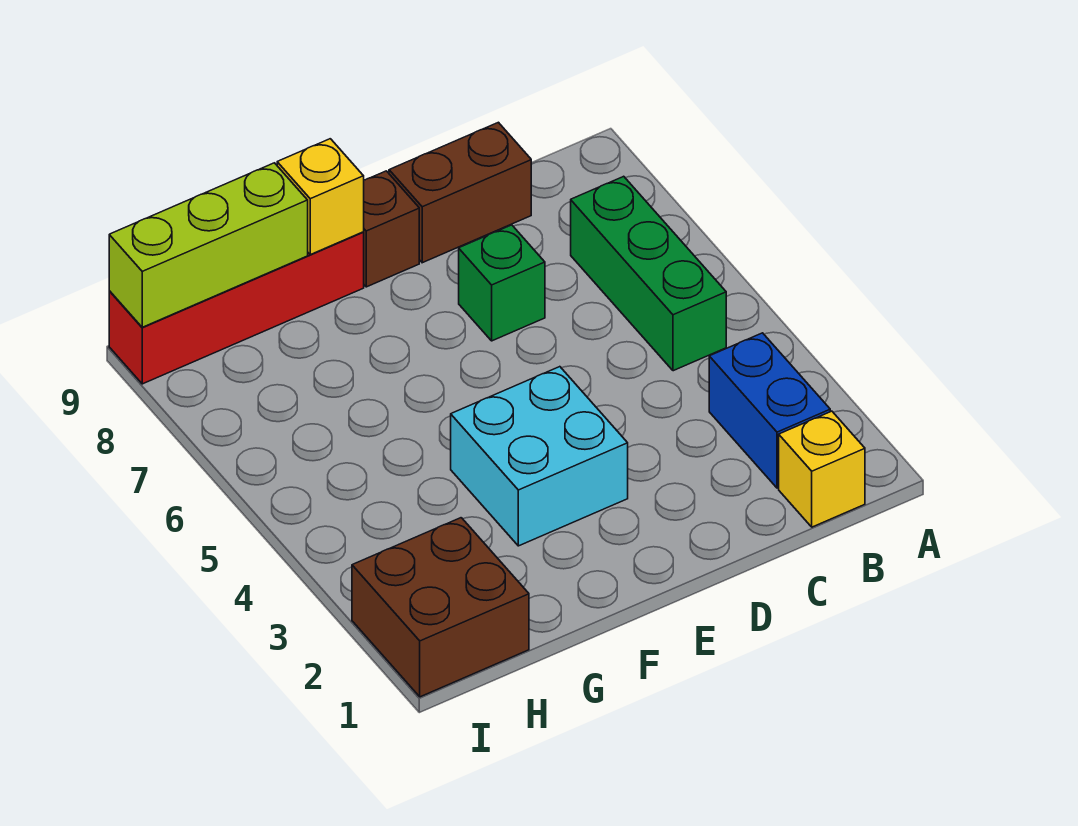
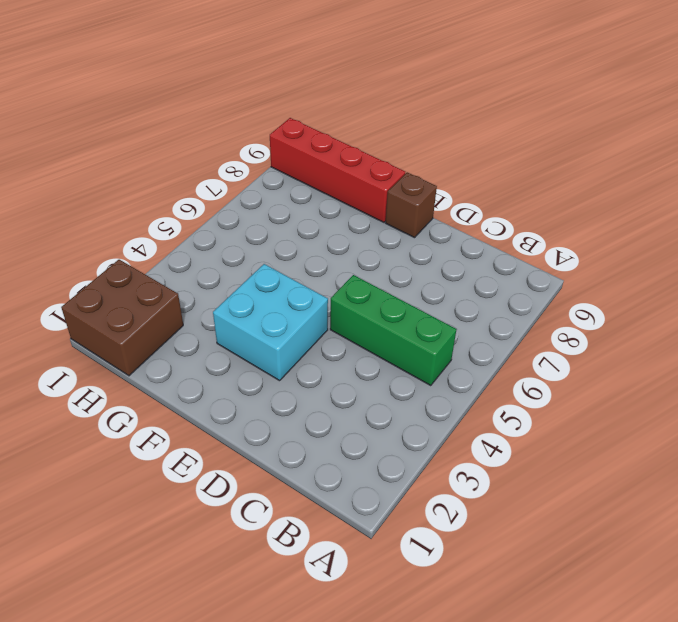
green brick B5:D5 level 1 -> green brick B5:B7 level 1
none -> yellow brick B1 level 1
none -> blue brick B2:B3 level 1

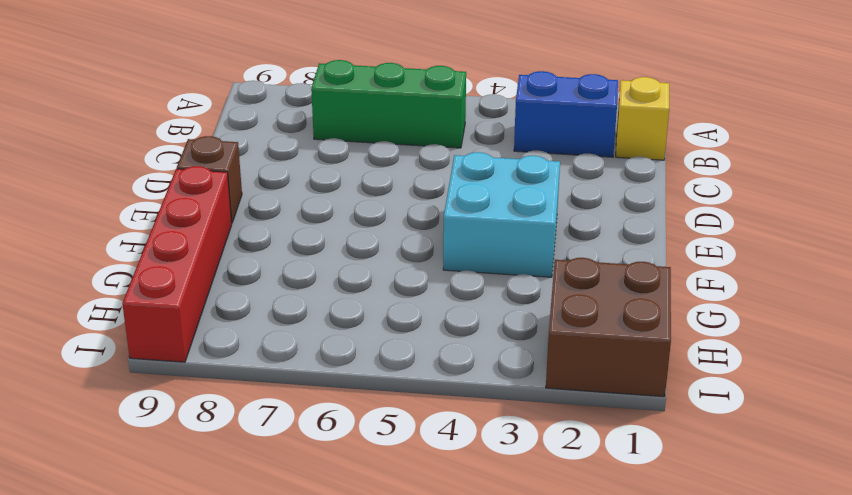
none -> brown brick C9:D9 level 1
none -> green brick D7 level 1

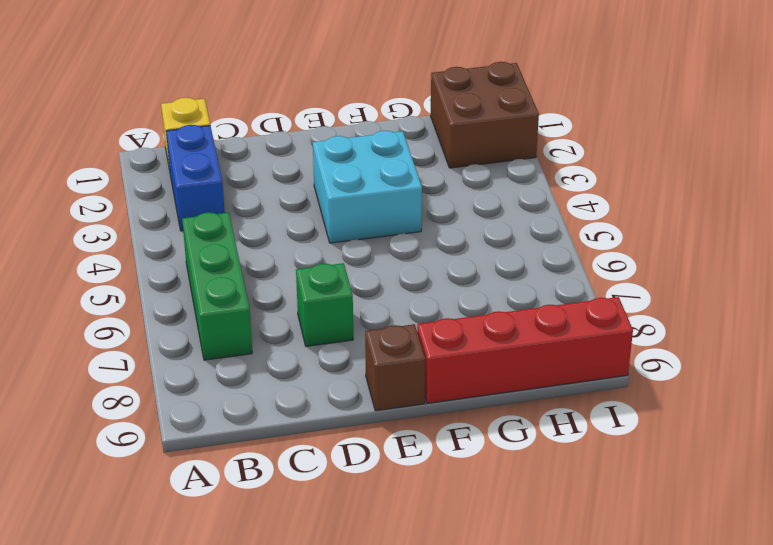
none -> brown brick C9:D9 level 1
none -> yellow brick F9 level 2

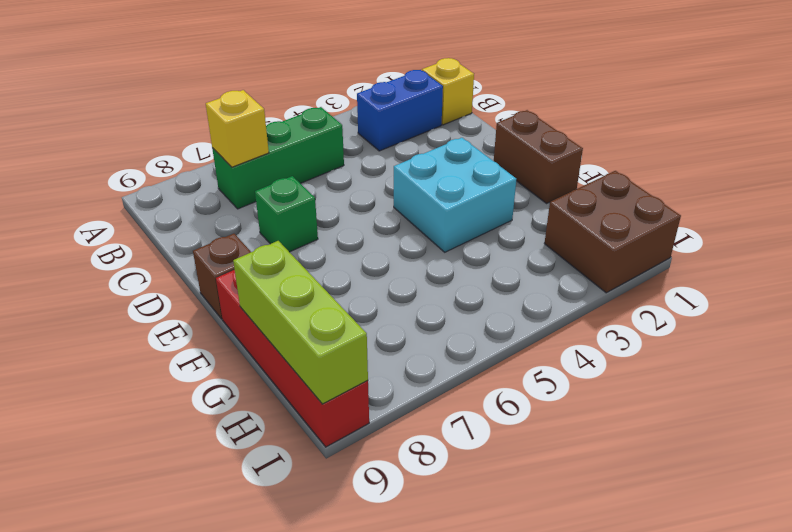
yellow brick B7 level 2 -> yellow brick F9 level 2
brown brick E1:F1 level 1 -> brown brick C9:D9 level 1

